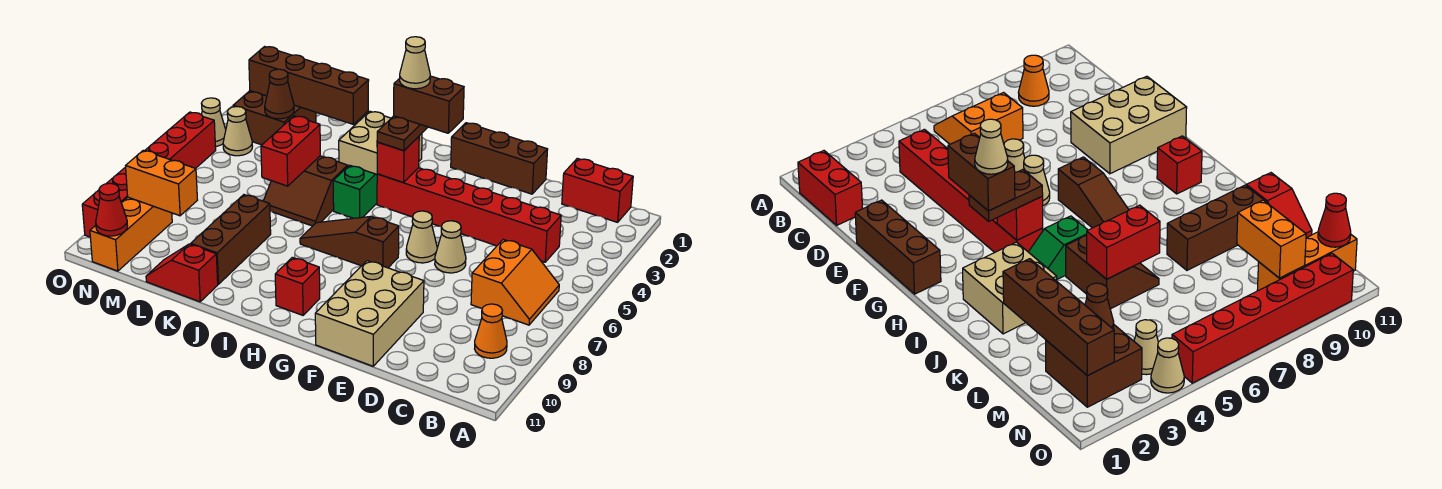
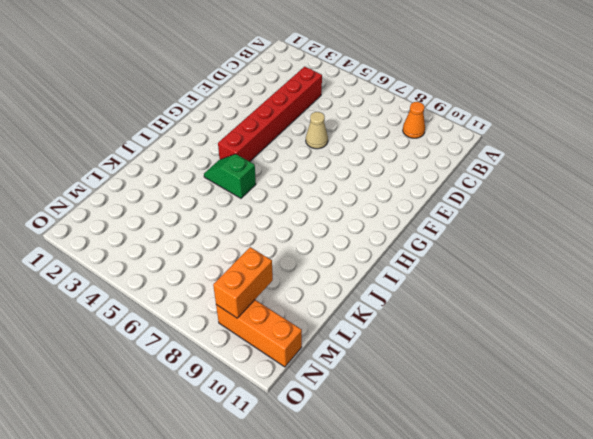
none -> red brick B1:C1 level 1
none -> orange slope B6:C7 level 1 top C
none -> brown brick E1:G1 level 1

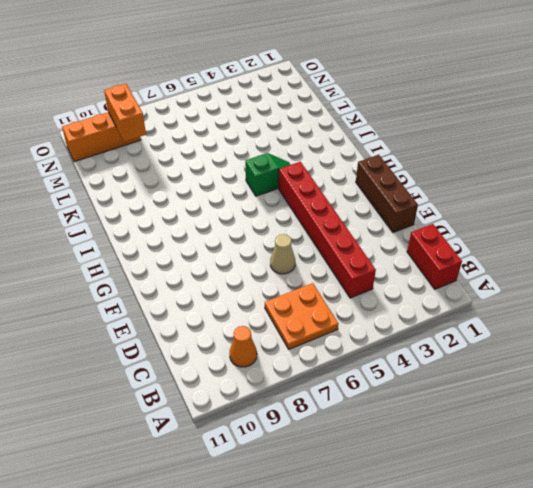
orange plate B6:C7 level 1 -> orange slope B6:C7 level 1 top C
none -> tan brick E9:F11 level 1
none -> tan cone F6 level 1
none -> brown slope G7:I7 level 1 top G

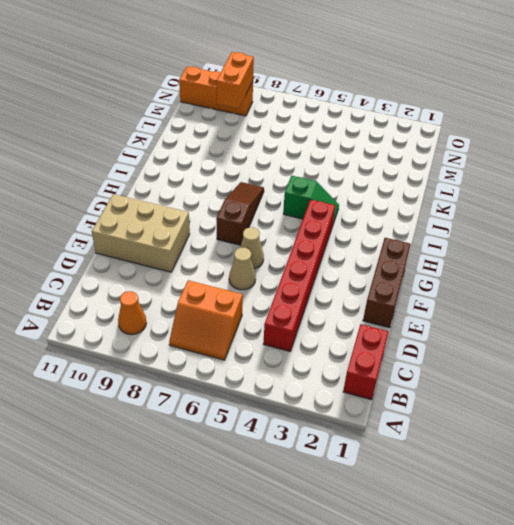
none -> red brick H10 level 1
none -> tan brick I2:J3 level 1
none -> brown slope J5:K6 level 1 top 5

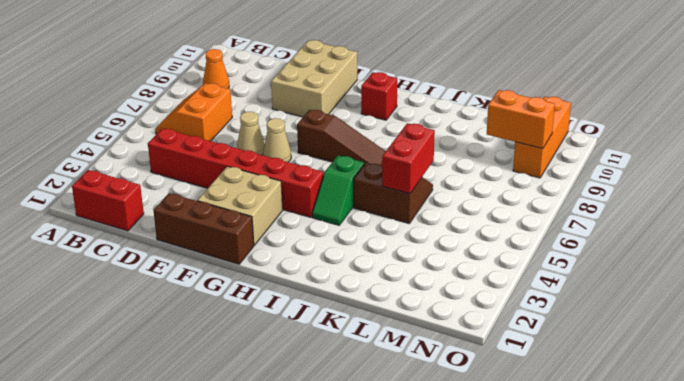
tan brick F2:G3 level 1 -> tan brick I2:J3 level 1
none -> brown brick K8:K10 level 1
none -> red slope K11:L11 level 1 top K
none -> brown brick M2:N3 level 1

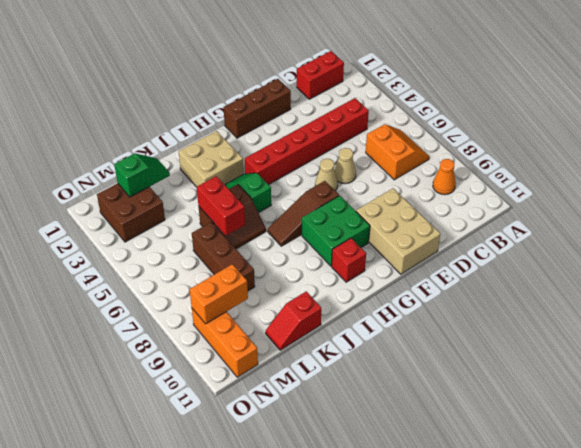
green brick G8:H9 level 1 -> none
green slope L2:M2 level 2 top M -> brown brick K2:N2 level 2
brown brick L6:L8 level 1 -> brown brick K8:K10 level 1
none -> tan cone N4 level 1
none -> tan cone O4 level 1
none -> red brick O5:O10 level 1

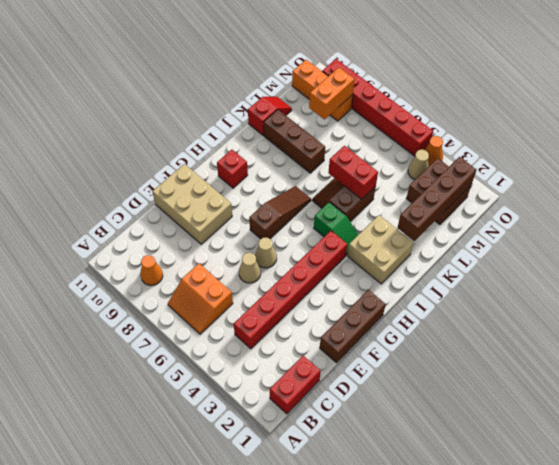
orange cone O4 level 1 -> tan cone O4 level 1
none -> red brick H4 level 2
none -> brown cone M3 level 2
none -> red cone N11 level 2

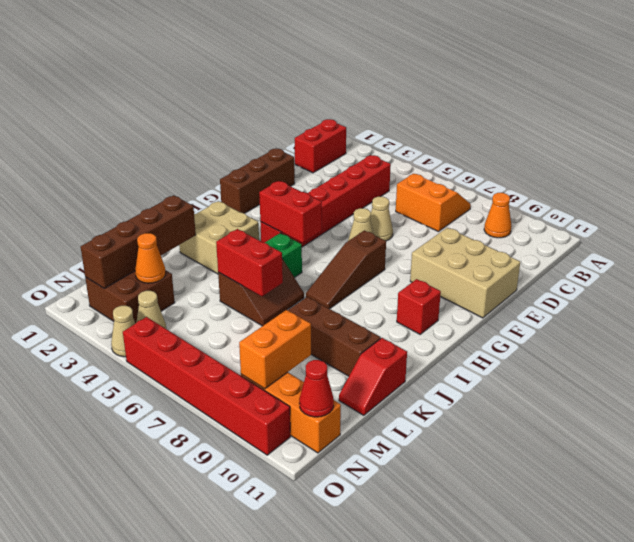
red brick H4:H5 level 2 -> red brick H4 level 2
orange cone M3 level 2 -> brown cone M3 level 2
none -> brown plate H3:H4 level 3
none -> brown brick G3:H3 level 4
none -> tan cone H3 level 5

